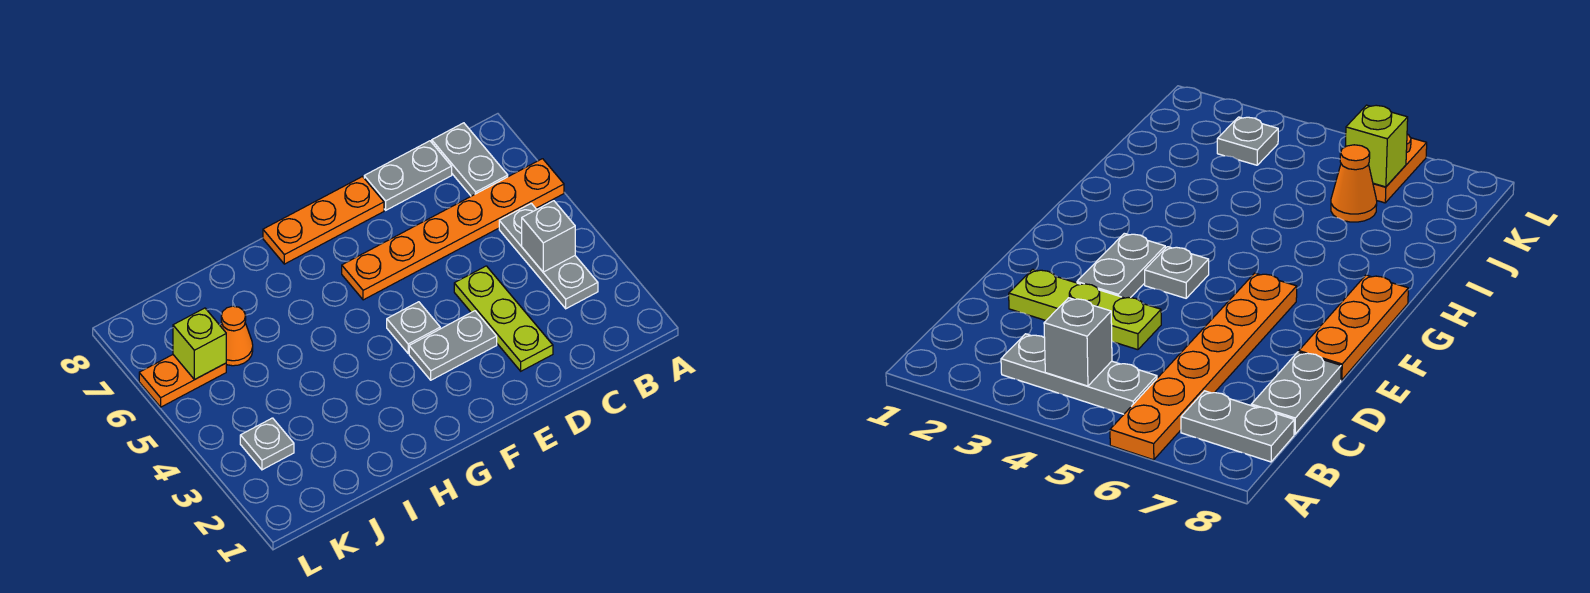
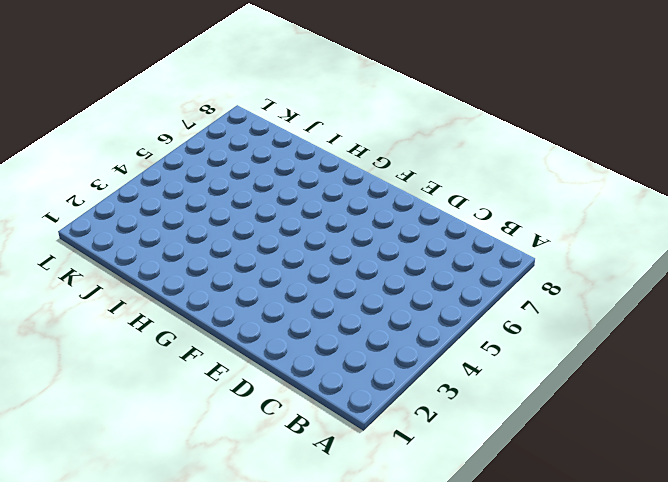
none -> orange plate A6:F6 level 1
none -> grey plate B3:B5 level 1
none -> grey plate B7:B8 level 1

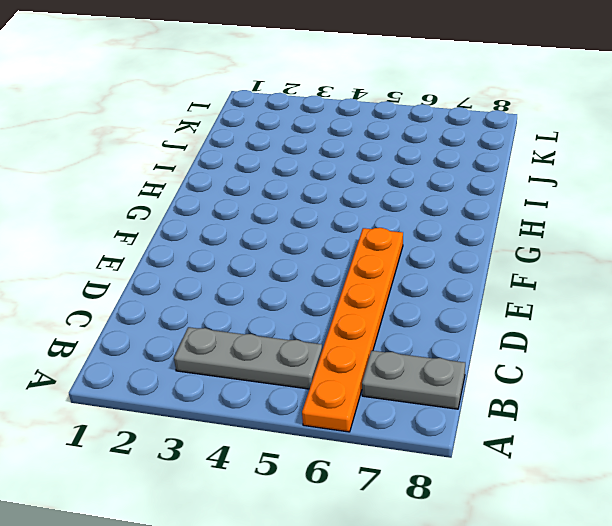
none -> grey plate C8:D8 level 1
none -> lime plate D2:D4 level 1
none -> grey plate E3:F3 level 1

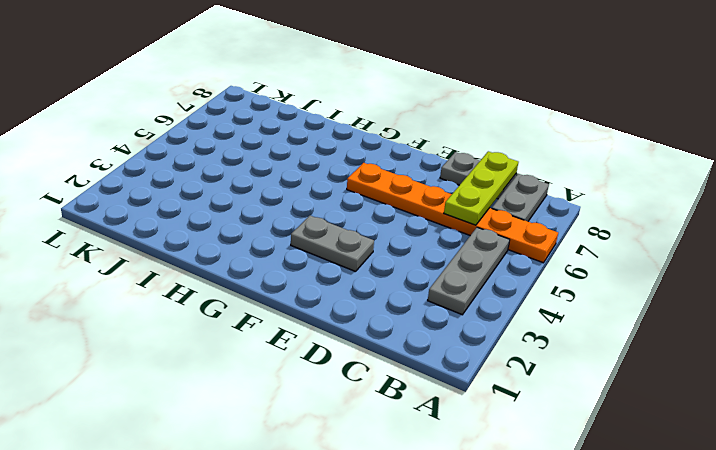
lime plate C6:C8 level 2 -> lime plate D2:D4 level 1
none -> orange plate E8:G8 level 1
none -> grey plate F4 level 1
none -> orange cone J6 level 1

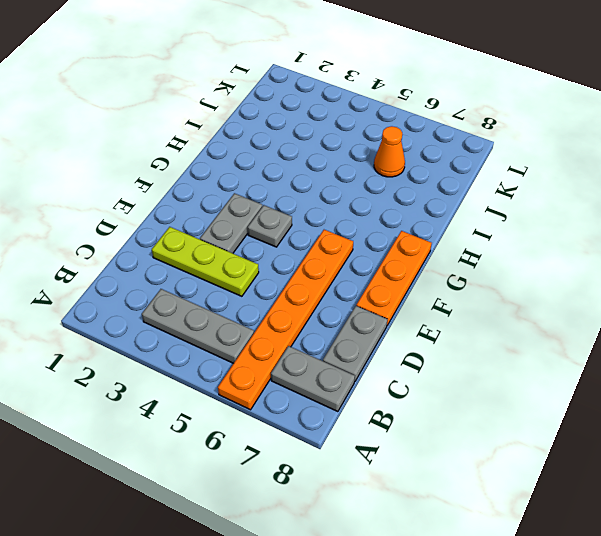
none -> grey plate K3 level 1
none -> orange plate K6:L6 level 1
none -> grey brick B4 level 2

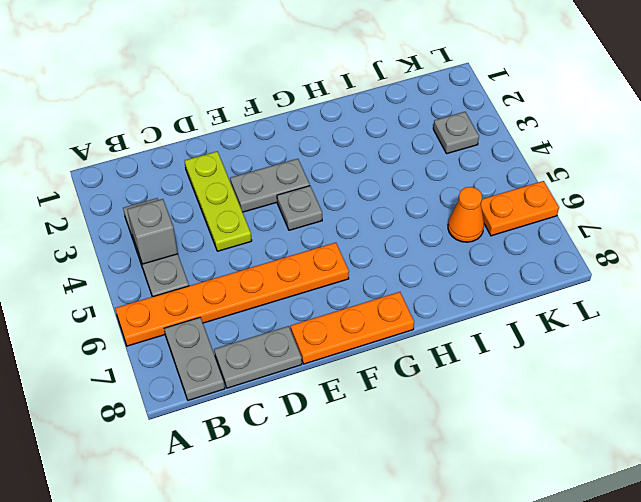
none -> lime brick K6 level 2

